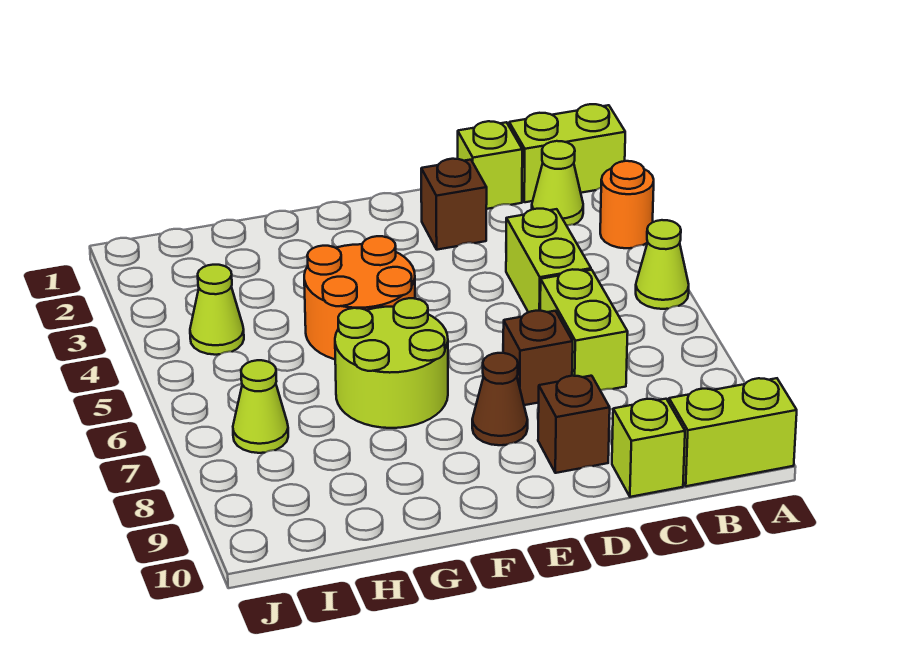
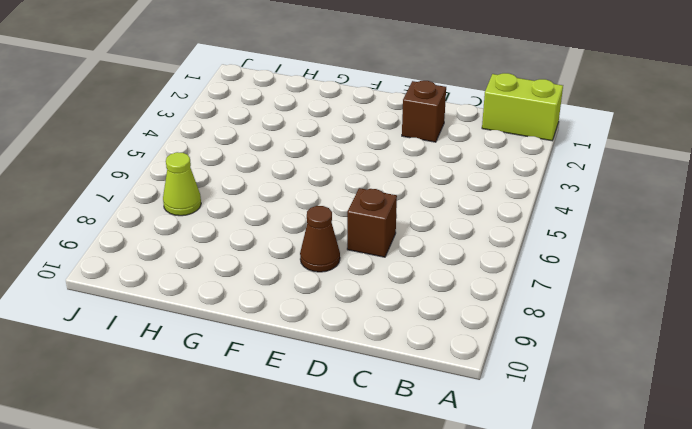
none -> orange round brick A3 level 1
none -> lime cone A5 level 1
none -> lime brick A10:B10 level 1

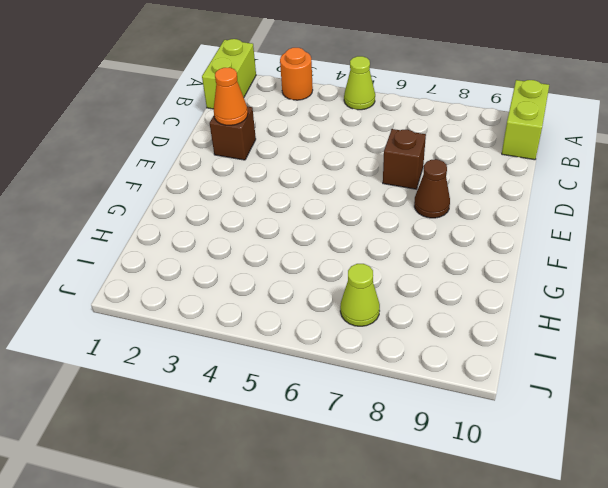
orange cone D2 level 2 -> none
none -> lime cone B2 level 1
none -> lime brick C1 level 1
none -> lime brick C4:C5 level 1

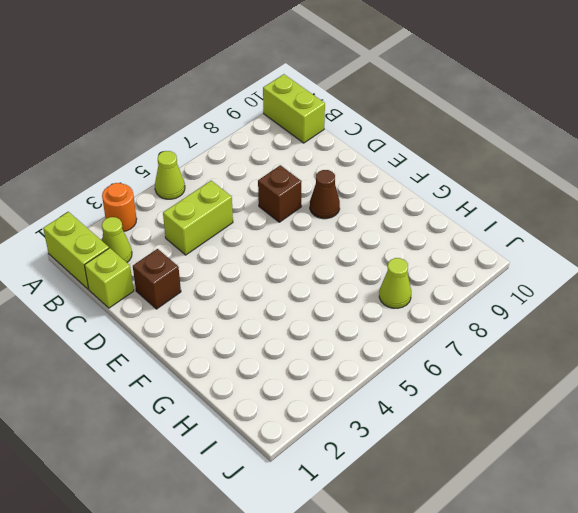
none -> lime brick C6:C7 level 1
none -> lime brick C10 level 1
none -> brown brick D9 level 1

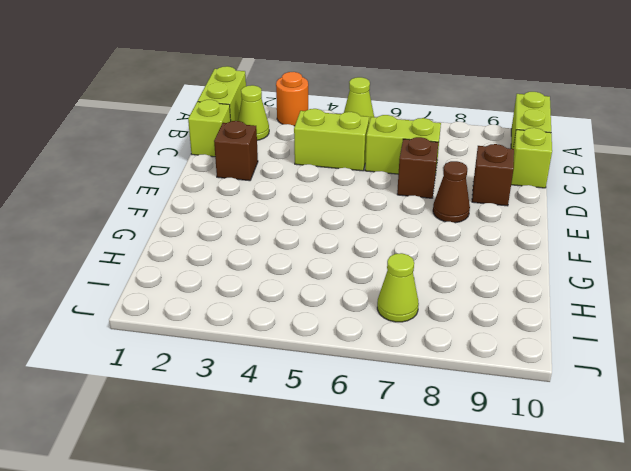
none -> orange round brick F4:G5 level 1
none -> lime round brick F6:G7 level 1
none -> lime cone I4 level 1

